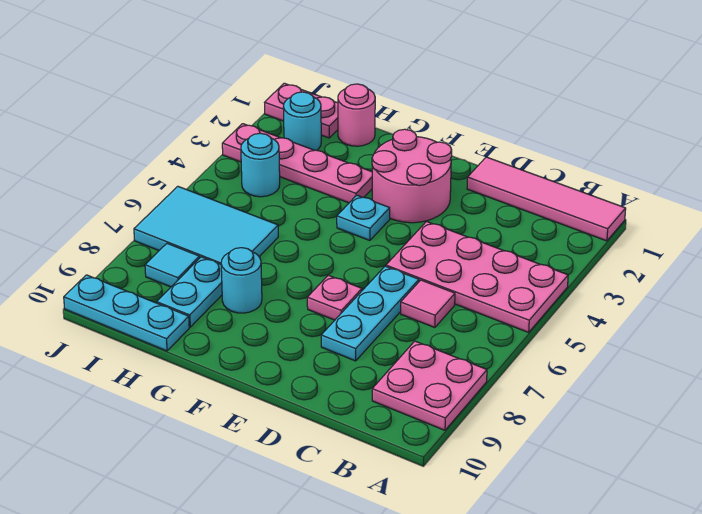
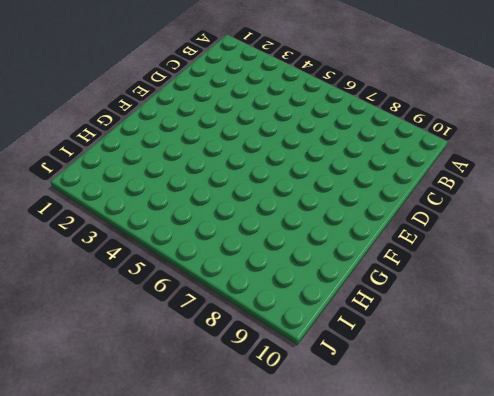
none -> pink tile A1:D1 level 1
none -> pink plate A4:D5 level 1
none -> pink plate A8:B9 level 1

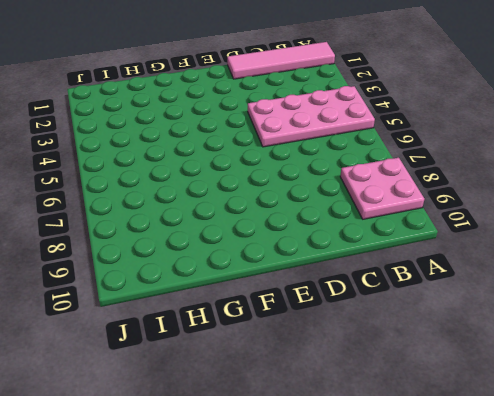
none -> pink tile C6 level 1
none -> cyan plate D6:D8 level 1
none -> pink round brick E2:F3 level 1

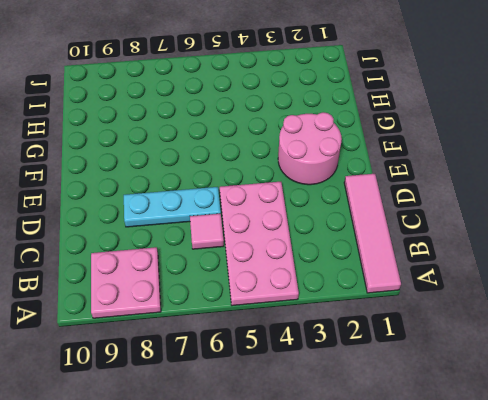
none -> pink plate E7 level 1
none -> cyan plate F4 level 1
none -> pink plate G3:J3 level 1

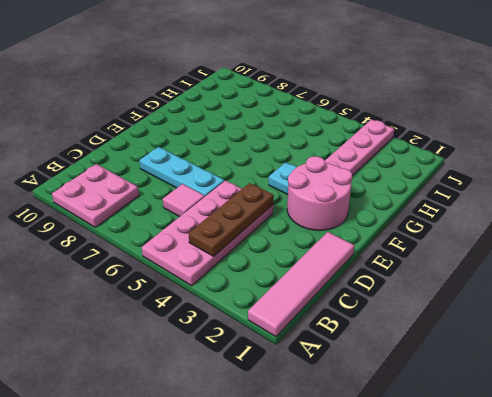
brown plate B4:D4 level 2 -> none
none -> pink plate E7 level 1
none -> cyan round brick G8 level 1
none -> pink round brick H1 level 1

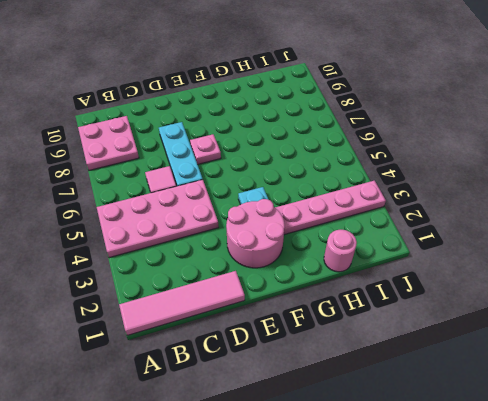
none -> cyan round brick G8 level 1
none -> cyan tile H6:J7 level 1
none -> cyan plate H8:H9 level 1

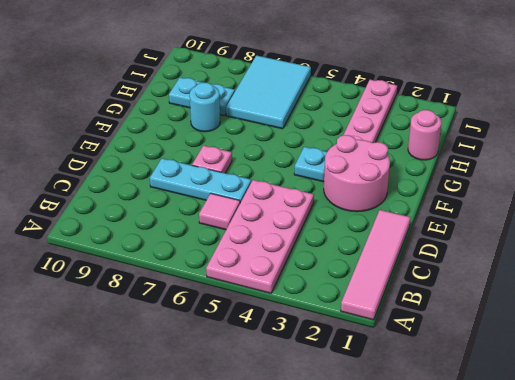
none -> pink plate A8:B9 level 1
none -> cyan plate H10:J10 level 1
none -> pink plate I1:J1 level 1

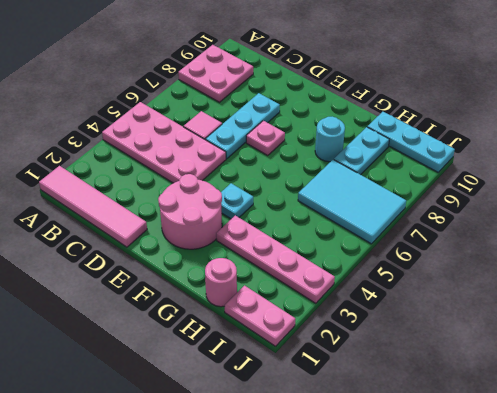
none -> cyan round brick I2 level 1
none -> cyan round brick I4 level 1
none -> cyan tile I8 level 1

